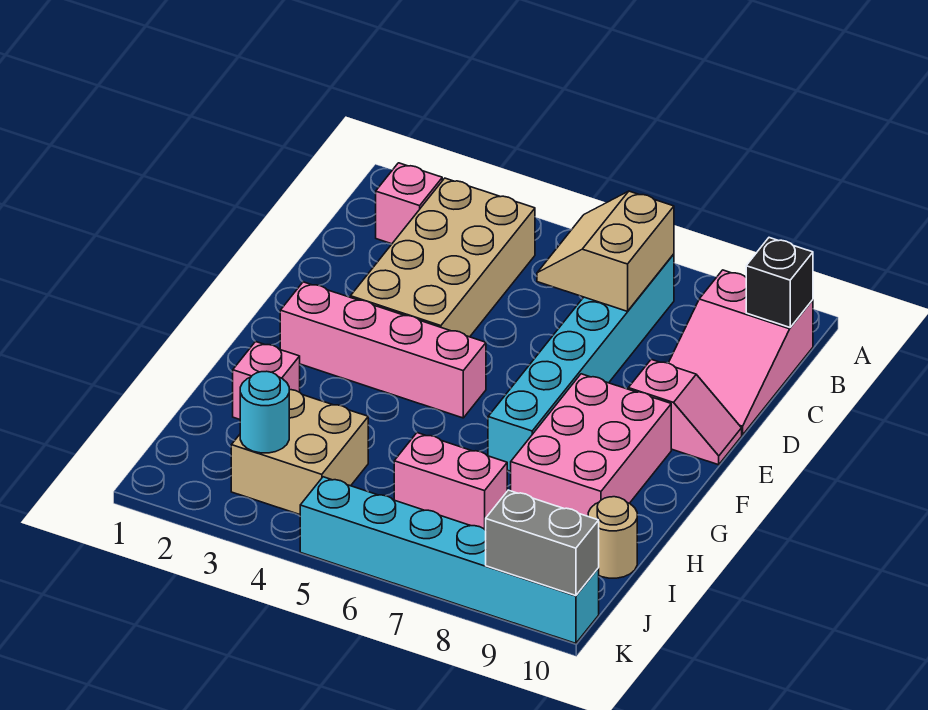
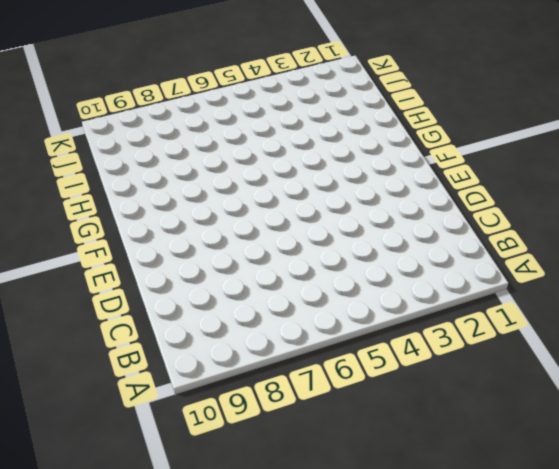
none -> pink brick B2 level 1
none -> tan brick B3:E4 level 1
none -> cyan brick B7:G7 level 1

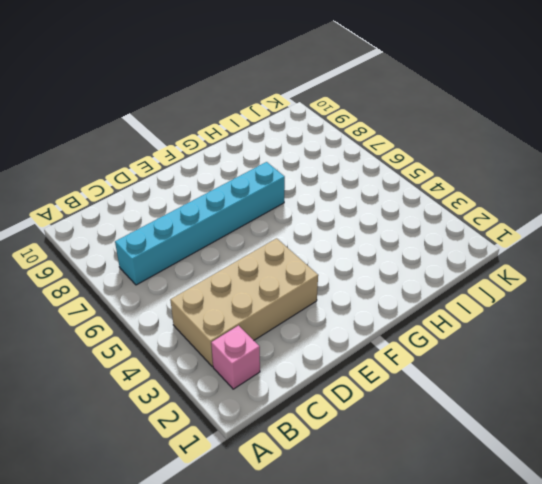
none -> pink slope B9:D10 level 1 top B
none -> pink slope E9:E10 level 1 top 9
none -> pink brick F2:F5 level 1

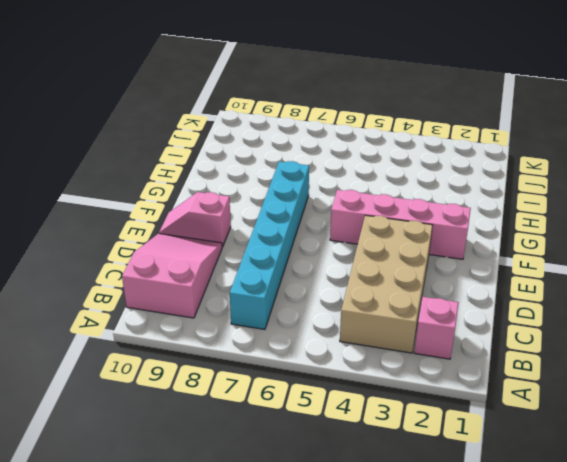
none -> pink brick F8:H9 level 1
none -> pink brick H2 level 1
none -> tan brick I3:J4 level 1

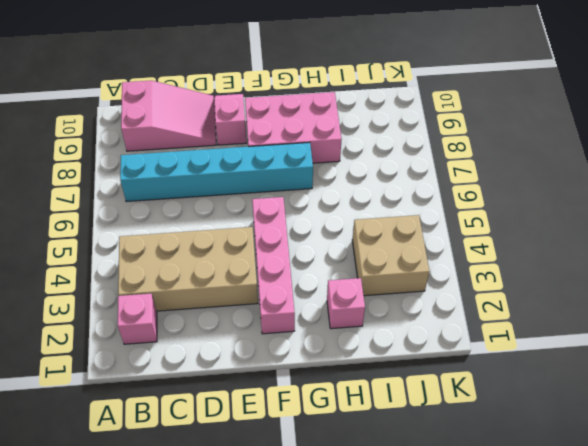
none -> pink brick I6:I7 level 1
none -> tan round brick I10 level 1
none -> cyan brick K5:K10 level 1

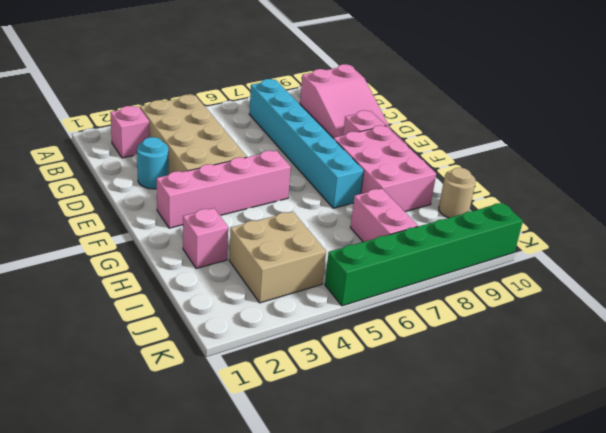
cyan round brick D2 level 1 -> cyan round brick J3 level 2
pink brick I7:J7 level 1 -> pink brick I6:I7 level 1
green brick K5:K10 level 1 -> cyan brick K5:K10 level 1
none -> tan slope B6:C7 level 2 top 7
none -> black brick B10 level 2
none -> grey brick K9:K10 level 2

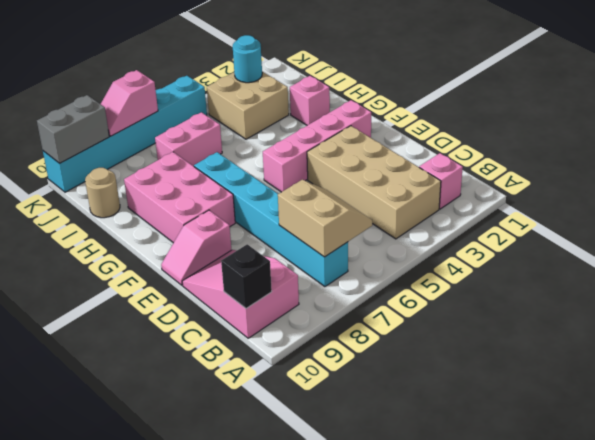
pink slope K7:K8 level 2 top 7 -> none

